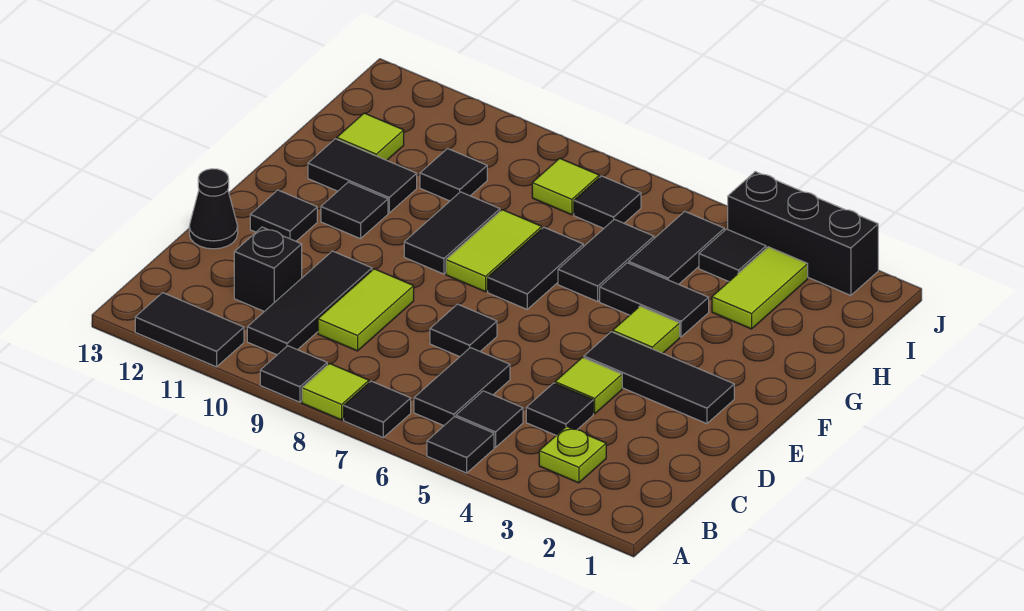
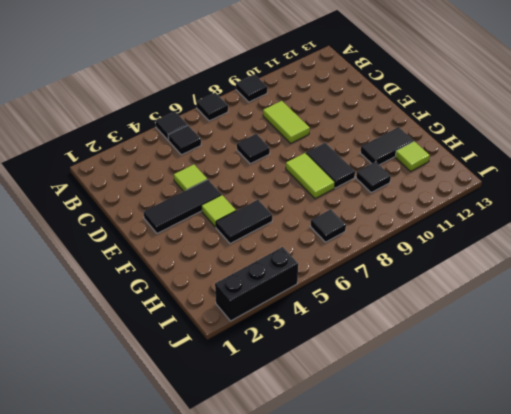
none -> lime tile A8 level 1
none -> black tile A11:A12 level 1
none -> lime plate B3 level 1
none -> black tile B6:C6 level 1

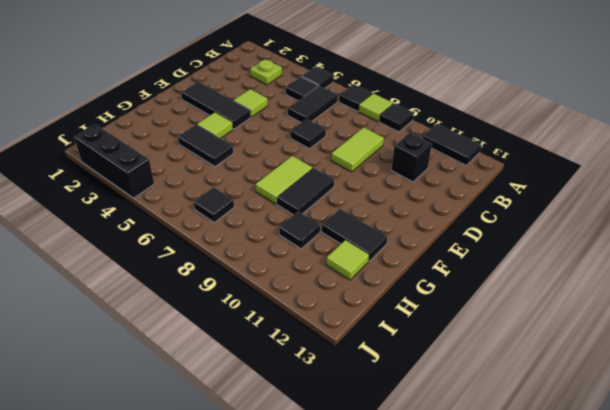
none -> black tile B10:D10 level 1
none -> black tile C4 level 1
none -> black cone D13 level 1
none -> black tile E12 level 1

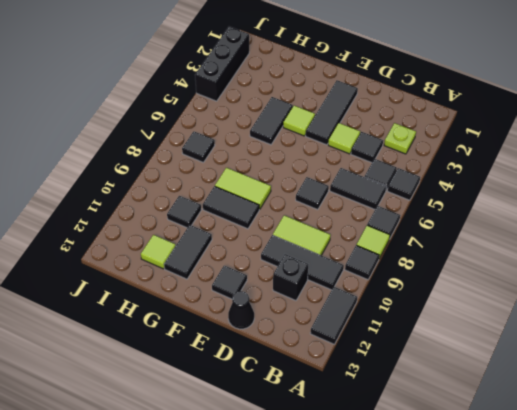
none -> black tile F7:G7 level 1
none -> black tile F11 level 1
none -> black tile G6:H6 level 1
none -> lime tile H3:I3 level 1

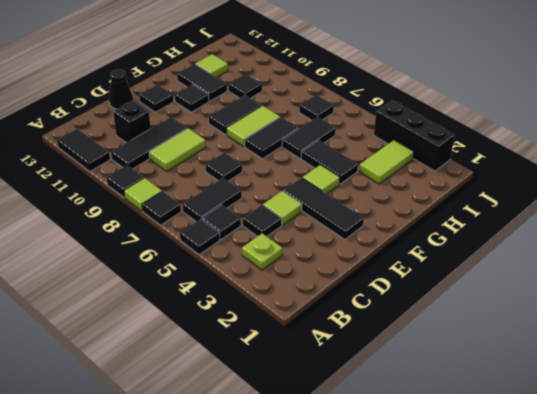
none -> black tile H5:I5 level 1
none -> black tile I4 level 1
none -> lime tile I8 level 1

